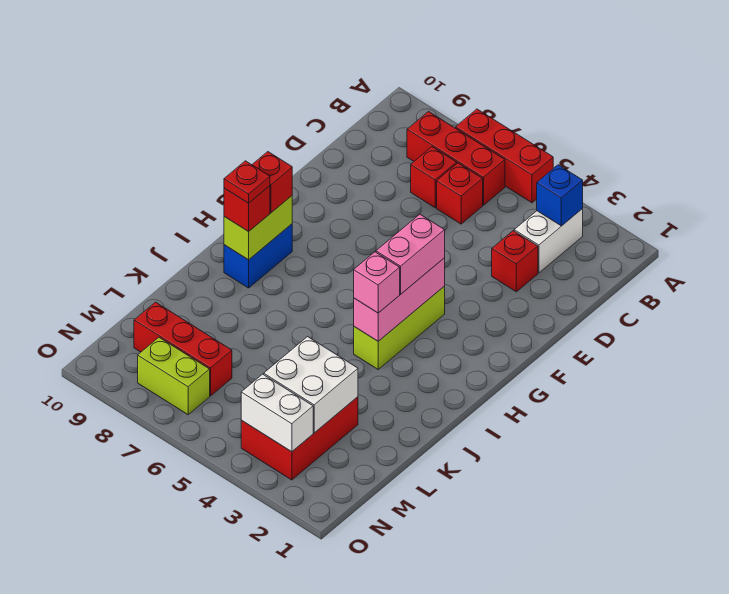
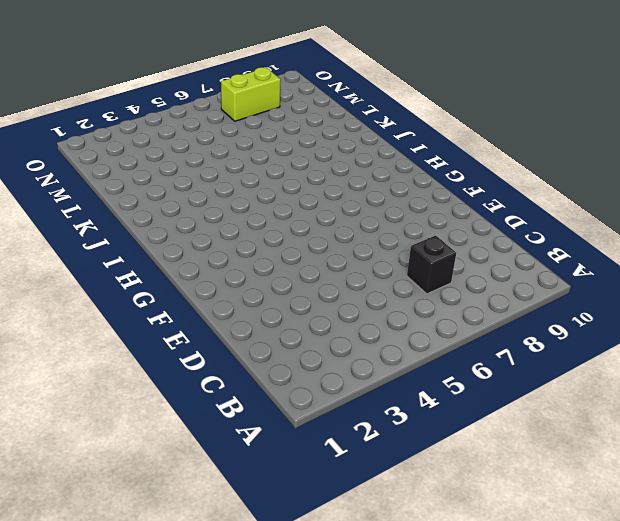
black brick C7 level 1 -> red brick C7 level 1
none -> red brick A5:A7 level 1
none -> white brick B3:C3 level 1
none -> red brick B6:B8 level 1

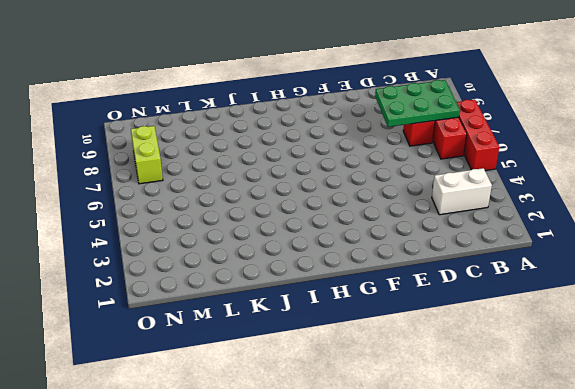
green plate B7:D8 level 2 -> none
none -> red brick C6 level 1
none -> red brick D3 level 1
none -> lime brick G4:I4 level 1

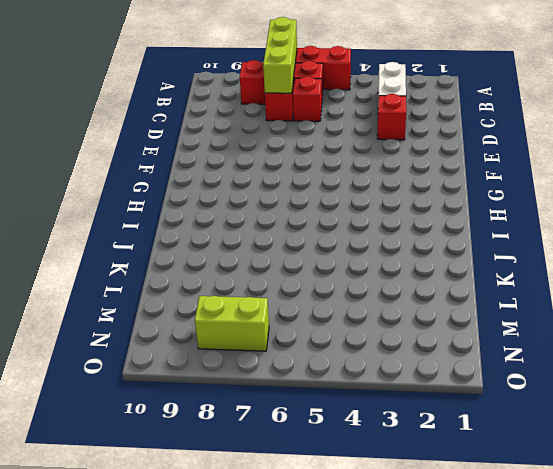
lime brick A7:C7 level 2 -> lime brick G4:I4 level 1
none -> blue brick H9:I9 level 1
none -> red brick L3:N4 level 1
none -> red brick M7:M9 level 1

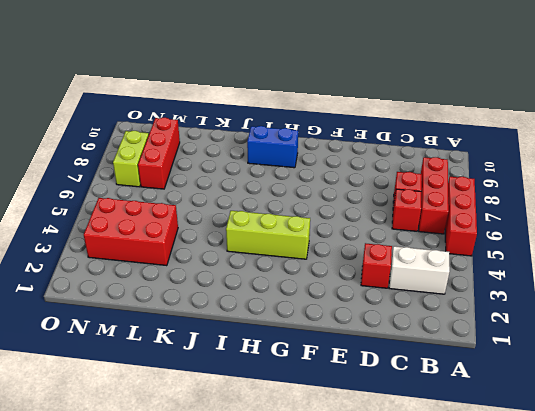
none -> blue brick B3 level 2
none -> pink brick G4:I4 level 2
none -> lime brick H9:I9 level 2

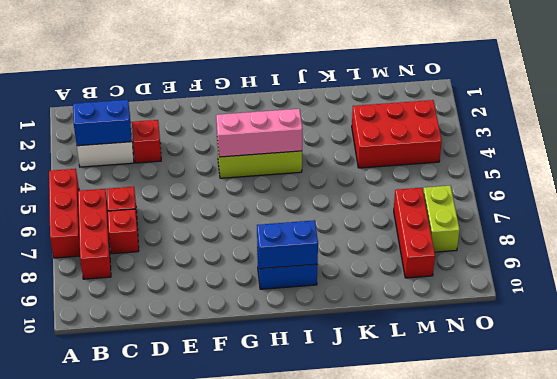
blue brick B3:C3 level 2 -> blue brick B3 level 2
blue brick H9:I9 level 2 -> lime brick H9:I9 level 2
none -> white brick L3:M4 level 2
none -> white brick N3:N4 level 2
none -> pink brick G4:H4 level 3

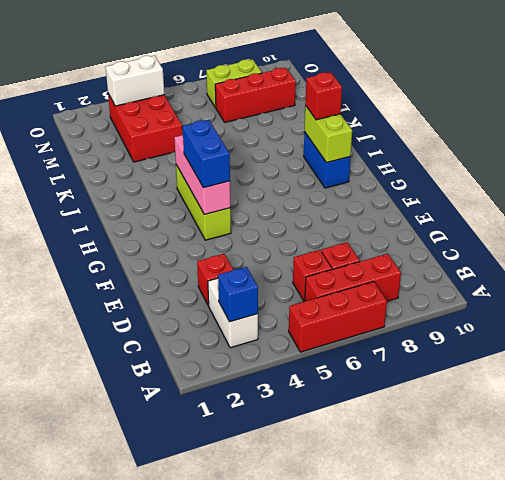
blue brick G4:H4 level 3 -> pink brick G4:H4 level 3
none -> white brick L3:M4 level 2
none -> red brick H9 level 3
none -> pink brick I4 level 3

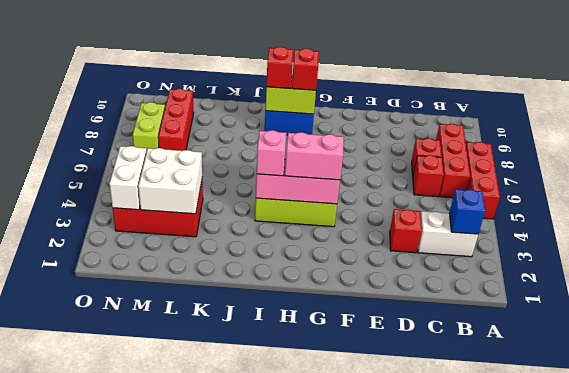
none -> red plate I9 level 4

